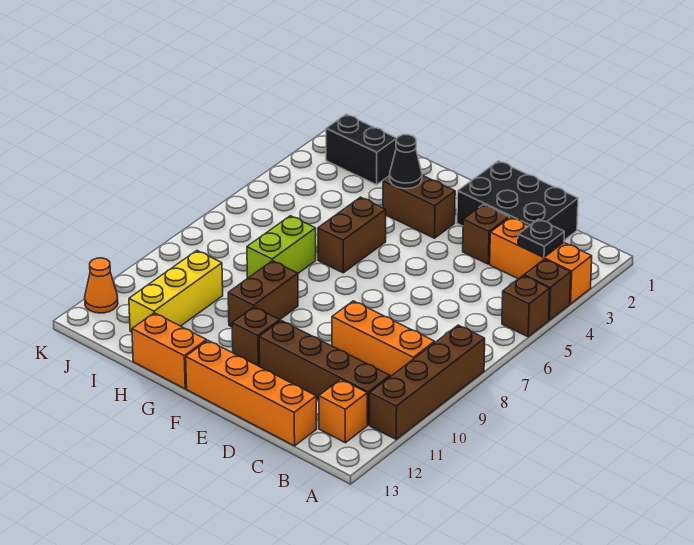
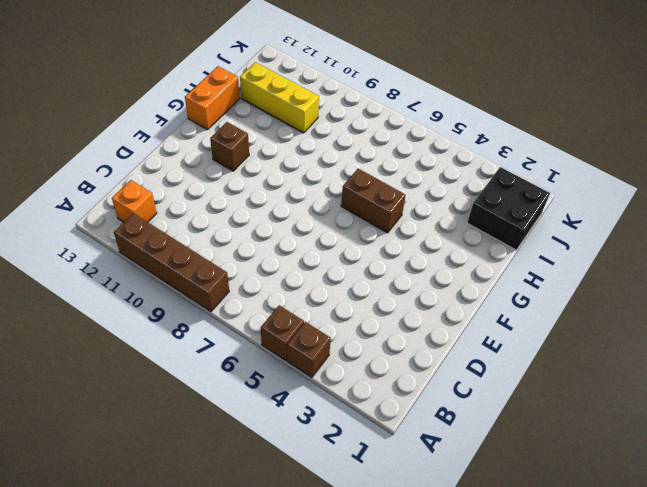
black brick I1:J2 level 1 -> black brick I2:J2 level 1
none -> orange brick A3:C3 level 1
none -> orange brick B9:D9 level 1
none -> brown brick B11:E11 level 1

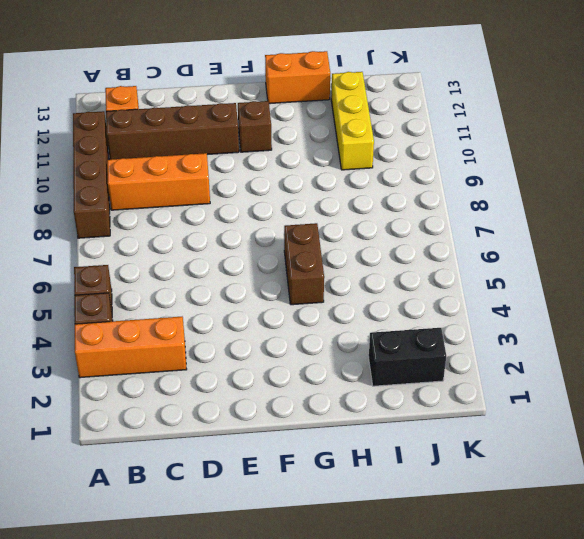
none -> black brick C1:E2 level 1
none -> orange brick C13:F13 level 1
none -> brown brick D3 level 1

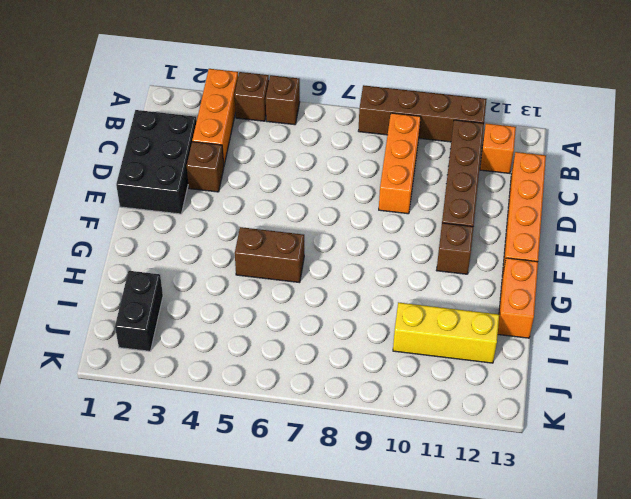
none -> brown brick F3:G3 level 1
none -> brown brick G9:G10 level 1
none -> lime brick H7:H8 level 1

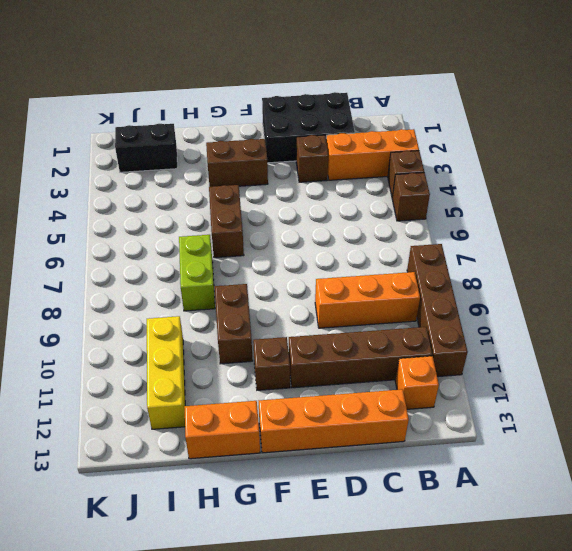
none -> orange cone K12 level 1
none -> black plate B3 level 2
none -> black cone G3 level 2

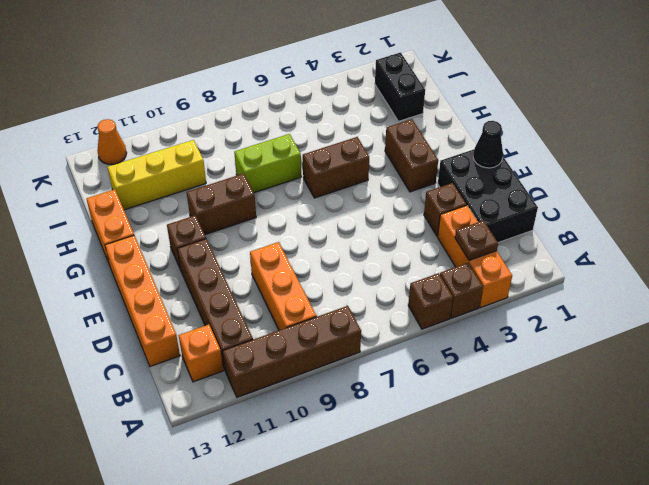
brown plate B3 level 2 -> black plate B3 level 2
black cone E1 level 2 -> black cone G3 level 2

